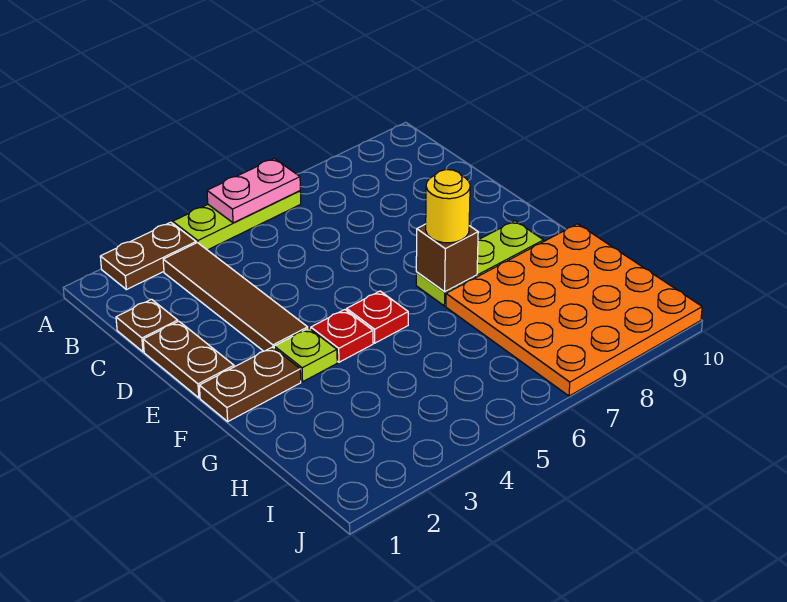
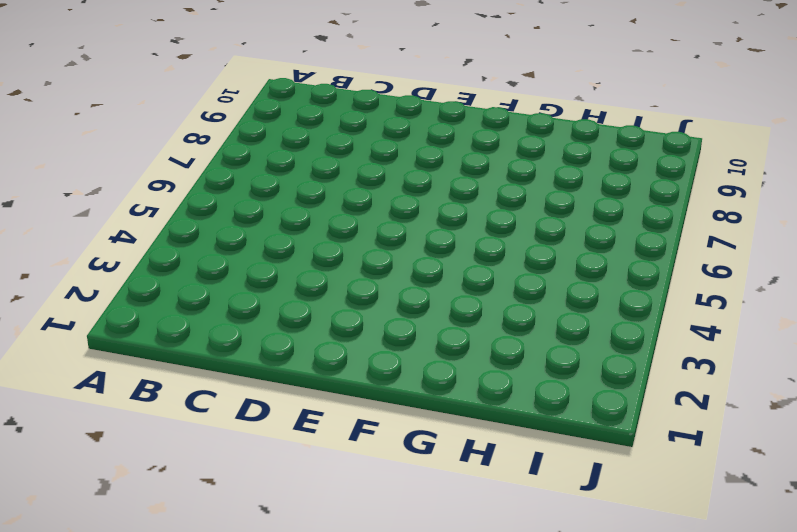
none -> brown plate A2:A3 level 1
none -> lime plate A4:A6 level 1
none -> brown tile B3:E3 level 1

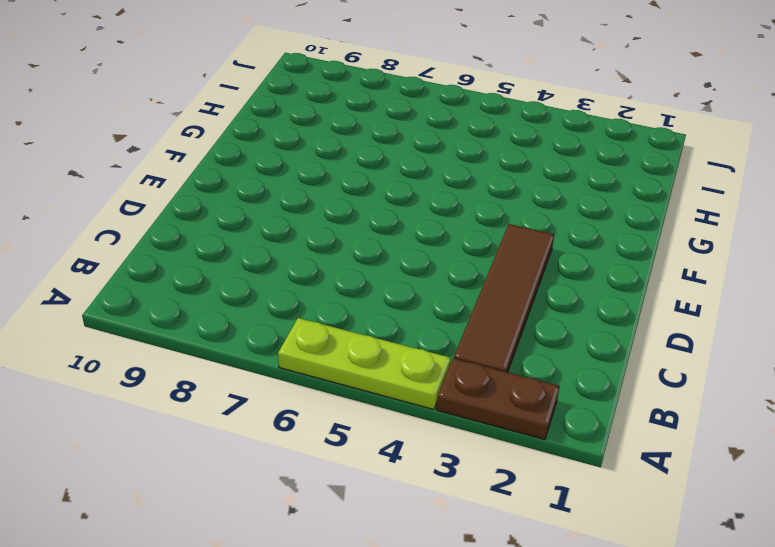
none -> brown plate C1 level 1
none -> brown plate D1:E1 level 1
none -> brown plate F1:F2 level 1

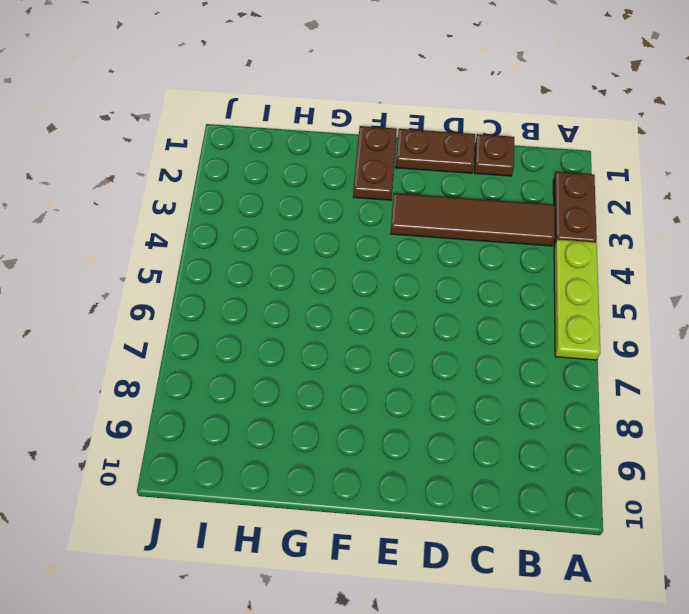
none -> lime plate F3 level 1
none -> red plate F4 level 1
none -> red plate F5 level 1

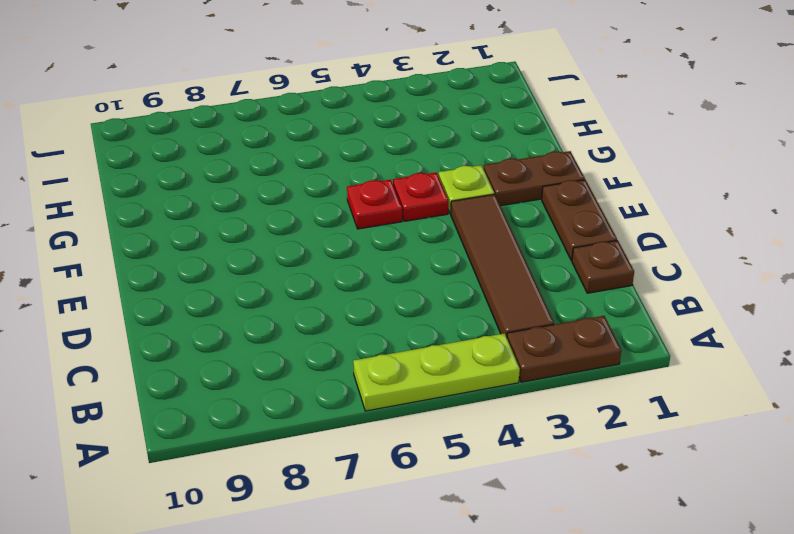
none -> lime plate F7:F9 level 1
none -> orange plate G7:J10 level 1
none -> pink plate A5:A6 level 2

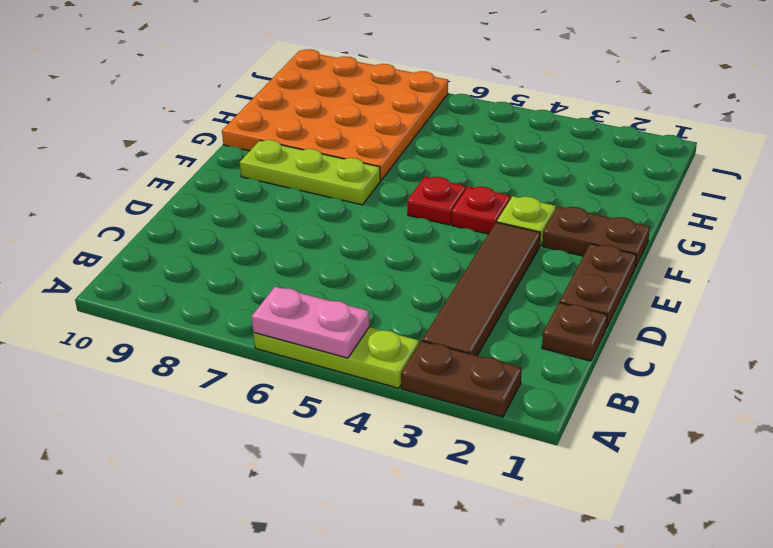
none -> brown brick F7 level 2
none -> yellow round brick F7 level 3

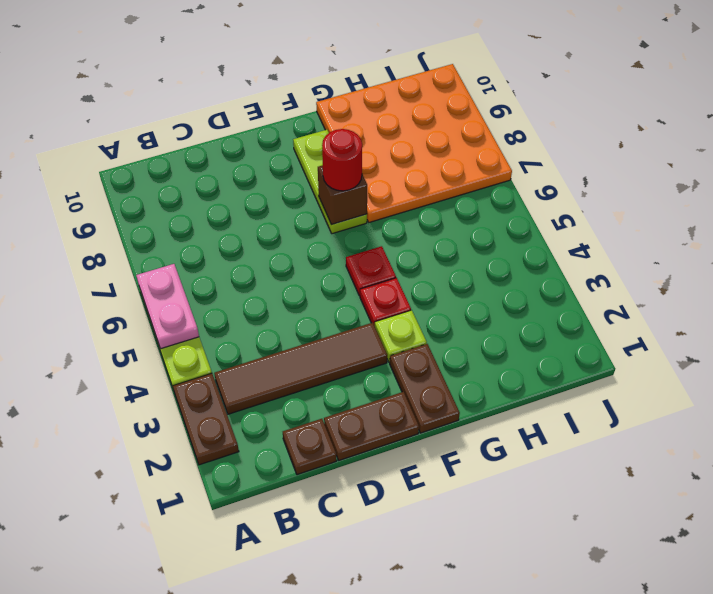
red round brick F7 level 3 -> yellow round brick F7 level 3

